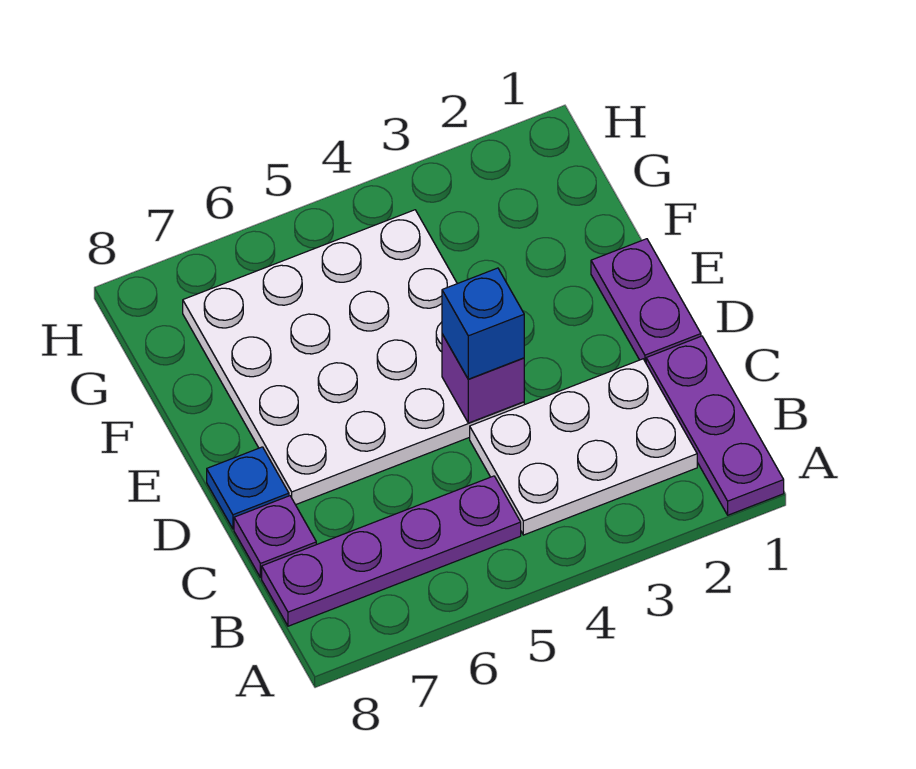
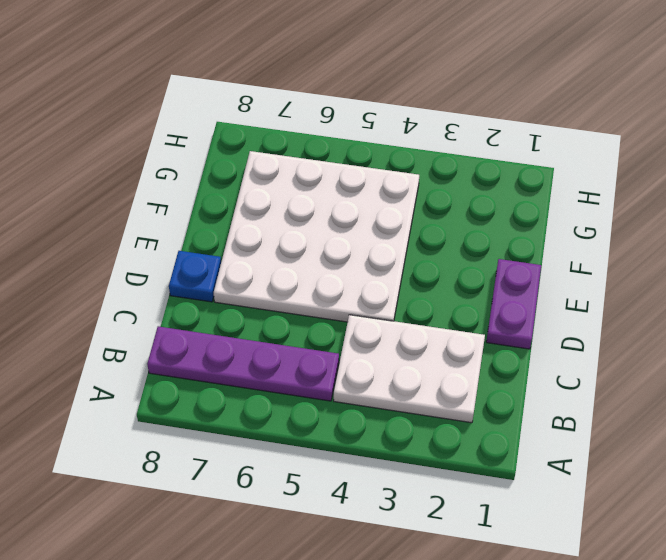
none -> purple plate A1:C1 level 1
none -> purple plate C8 level 1

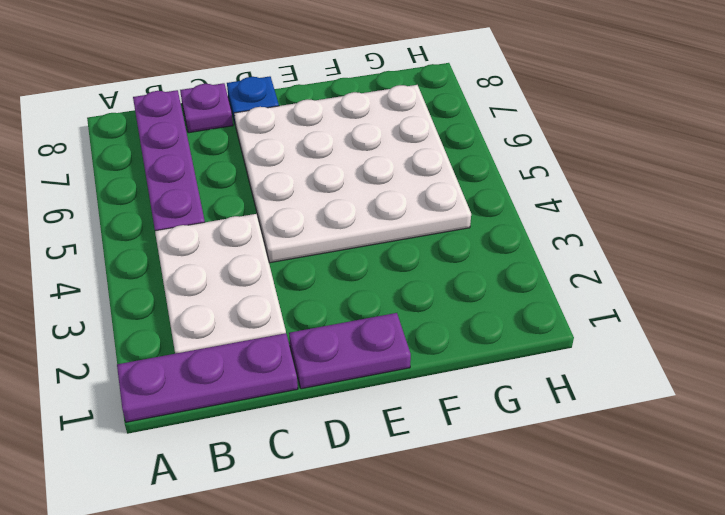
none -> purple brick D4 level 2
none -> blue brick D4 level 3

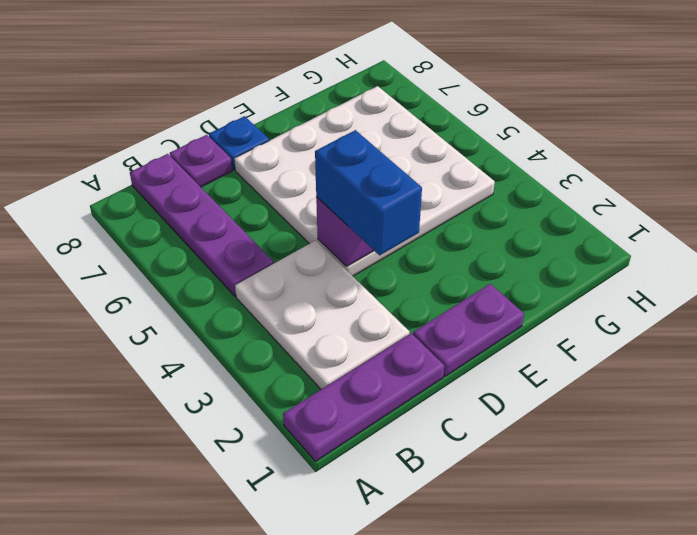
blue brick D3:D4 level 3 -> blue brick D4 level 3

